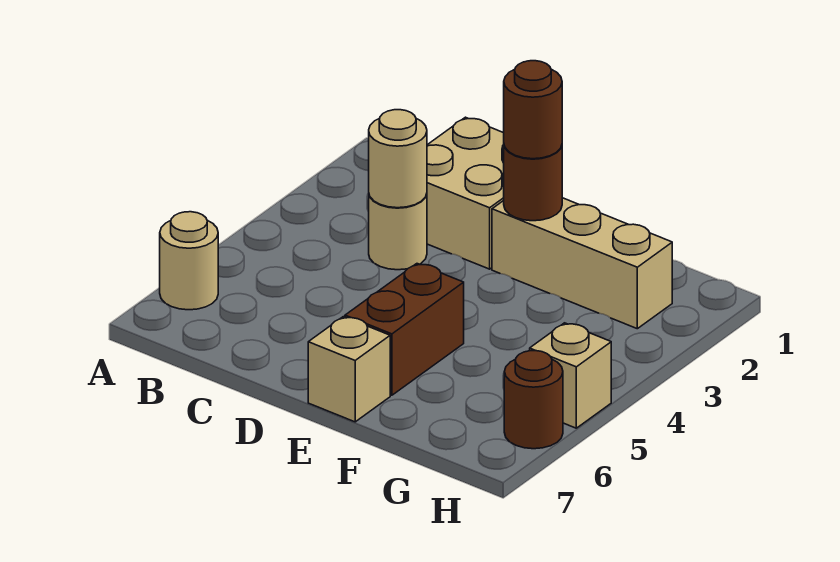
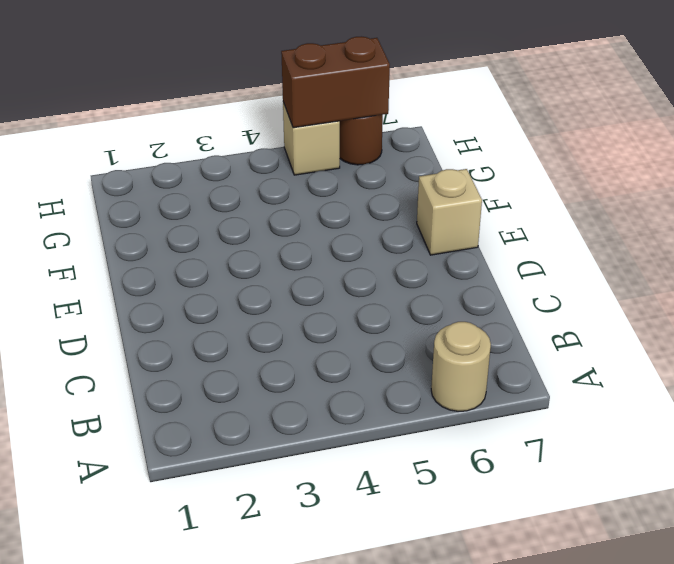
brown brick H5:H6 level 2 -> brown brick E5:E6 level 1
none -> tan brick C1:D2 level 1
none -> tan round brick C3 level 1

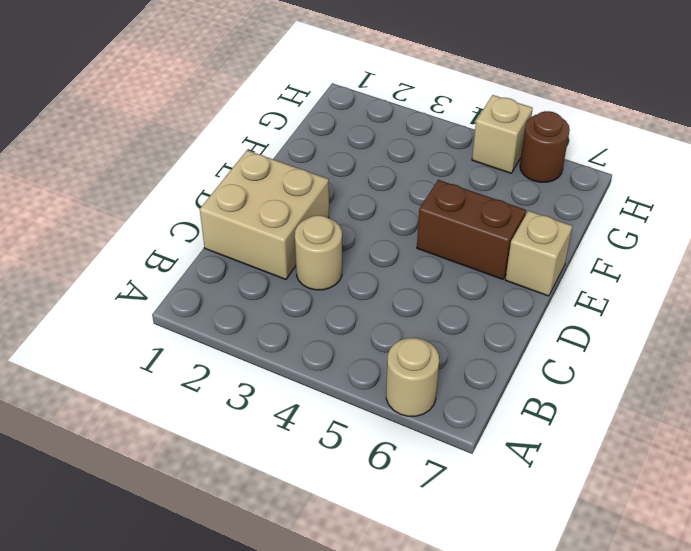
none -> tan brick E2:G2 level 1
none -> tan round brick C3 level 2

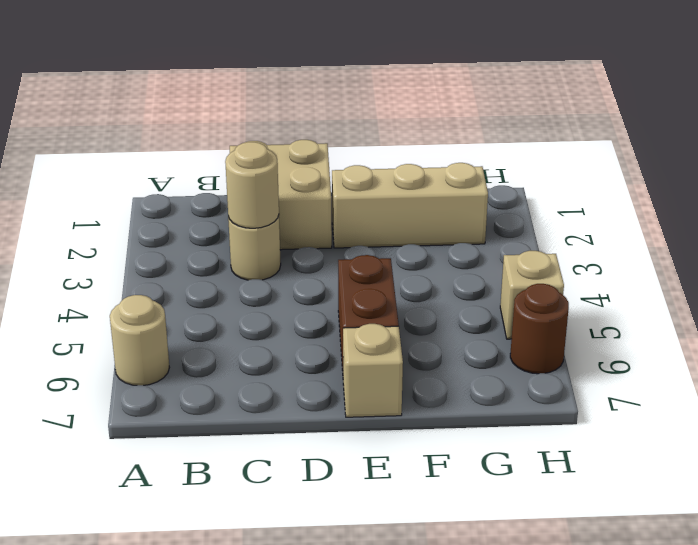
none -> brown round brick E2 level 2
none -> brown round brick E2 level 3

